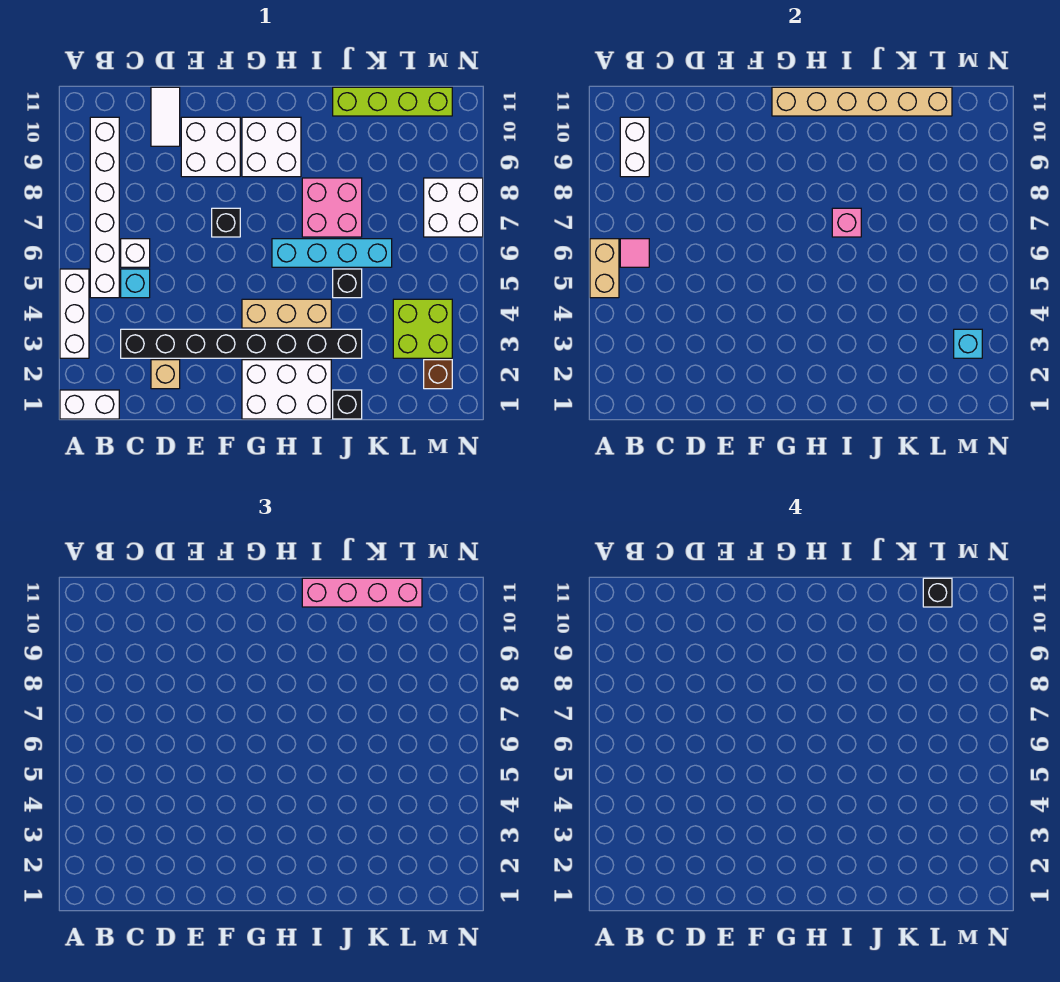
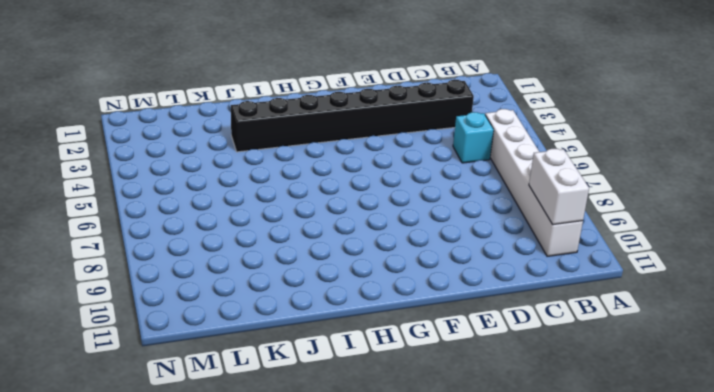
none -> white brick A1:B1 level 1
none -> white brick A3:A5 level 1
none -> white brick C6 level 1

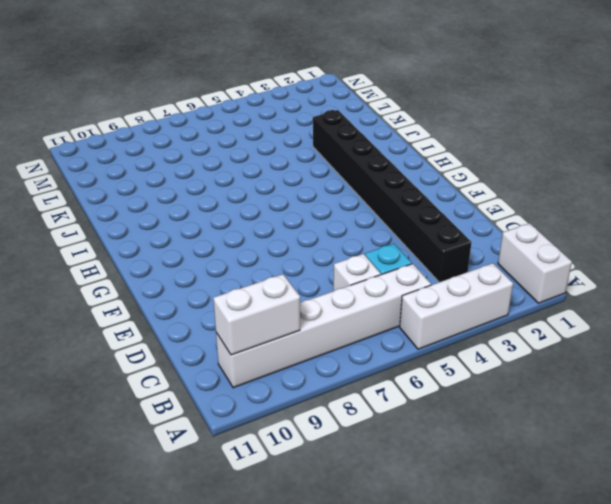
none -> tan brick D2 level 1
none -> white tile D10:D11 level 1
none -> white brick E9:F10 level 1

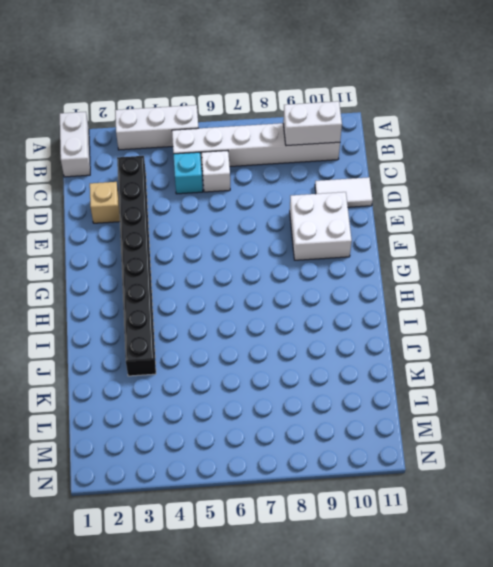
none -> black brick F7 level 1
none -> white brick G1:I2 level 1
none -> tan brick G4:I4 level 1

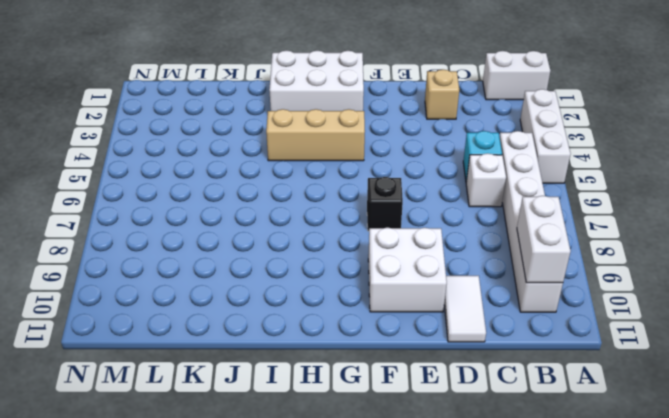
none -> black brick C3:J3 level 1
none -> white brick G9:H10 level 1
none -> cyan brick H6:K6 level 1

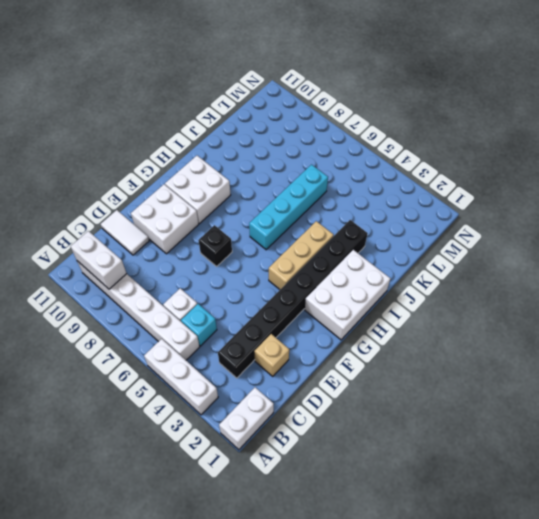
none -> pink brick I7:J8 level 1
none -> black brick J1 level 1
none -> black brick J5 level 1

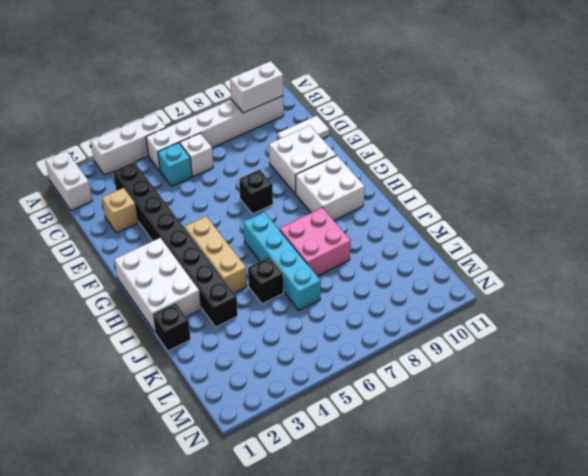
none -> lime brick J11:M11 level 1
none -> lime brick L3:M4 level 1
none -> brown brick M2 level 1

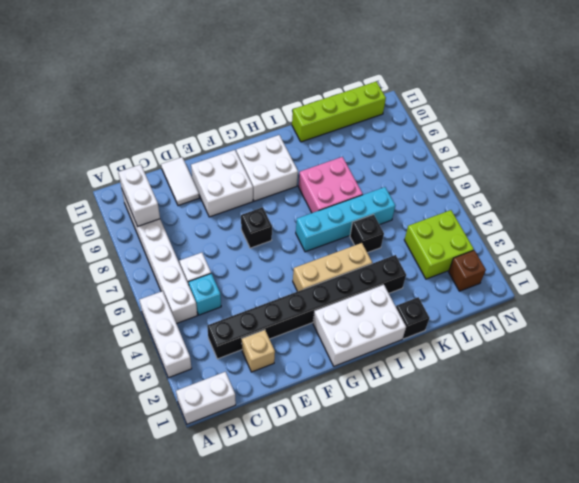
none -> white brick M7:N8 level 1
none -> tan brick A5:A6 level 2
none -> pink tile B6 level 2

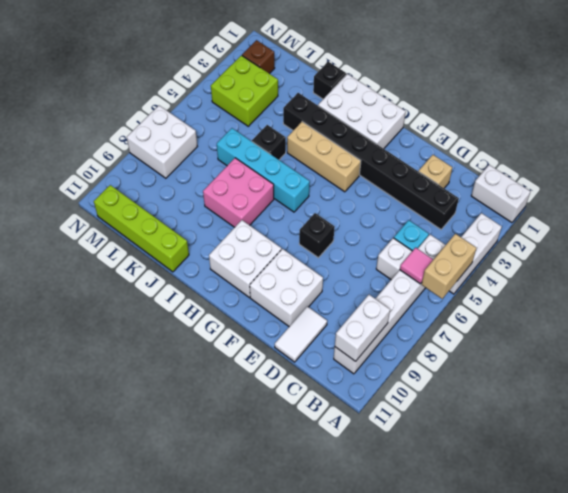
none -> tan brick G11:L11 level 2
none -> pink brick I7 level 2
none -> cyan brick M3 level 2

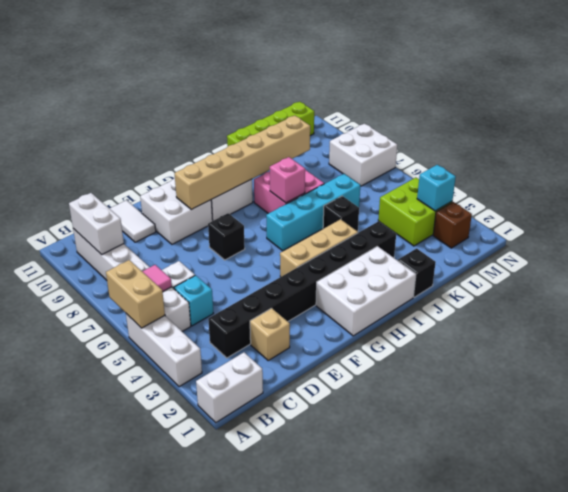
tan brick F9:K9 level 2 -> tan brick G11:L11 level 2
none -> pink brick I11:L11 level 3
none -> black brick L11 level 4

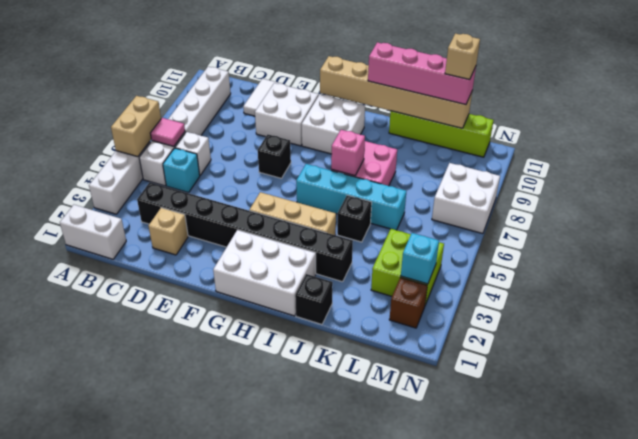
tan brick L11 level 4 -> black brick L11 level 4
none -> white brick B9:B10 level 2

